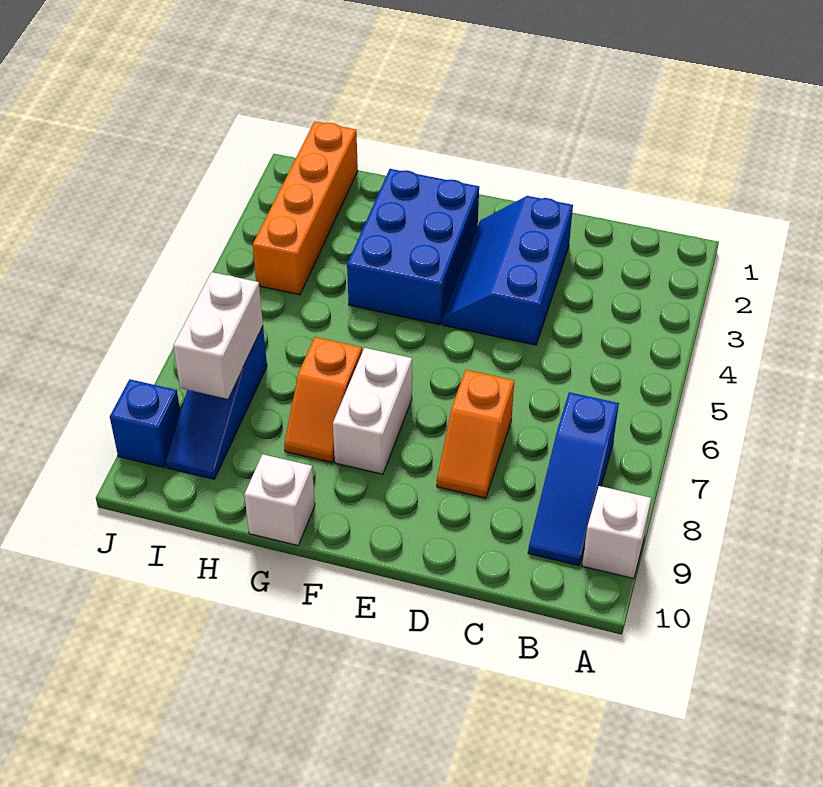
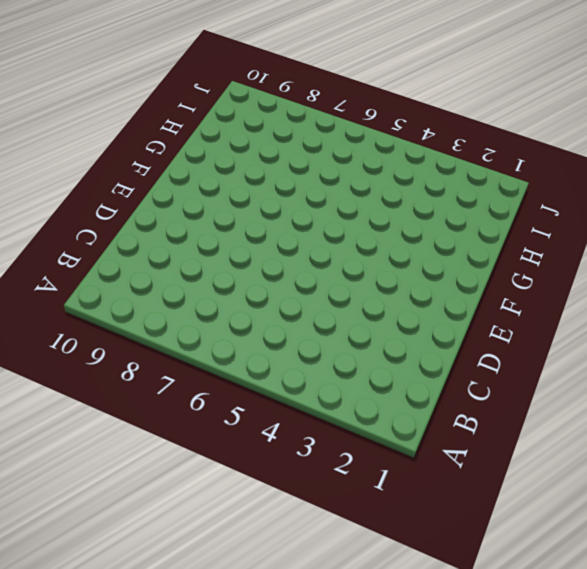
none -> white brick A9 level 1
none -> blue slope B7:B9 level 1 top 7
none -> blue slope D2:E4 level 1 top D

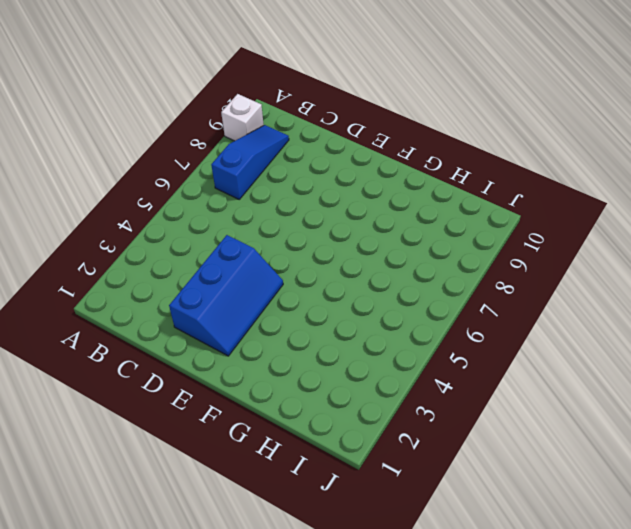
none -> orange slope D7:D8 level 1 top 7
none -> blue brick F2:G4 level 1
none -> white brick F7:F8 level 1

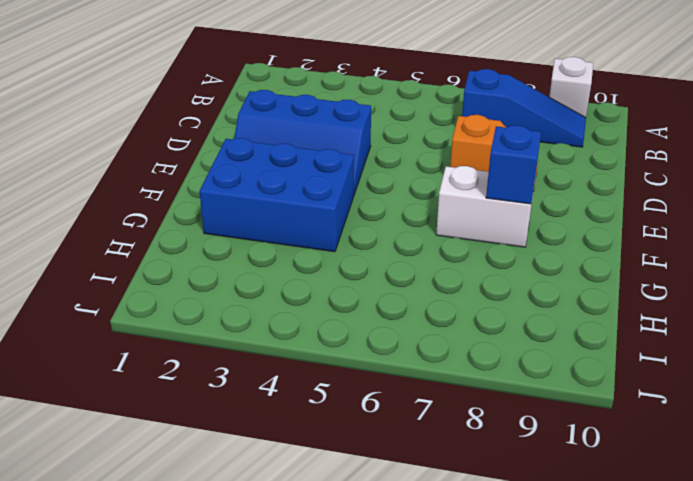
blue brick F8 level 2 -> blue brick J9 level 1
none -> orange slope G7:G8 level 1 top 7
none -> white brick G10 level 1
none -> orange brick I1:I4 level 1

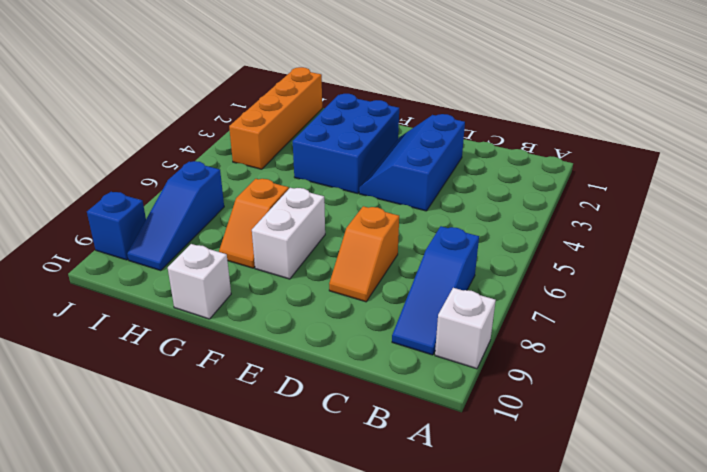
none -> white brick I7:I8 level 2

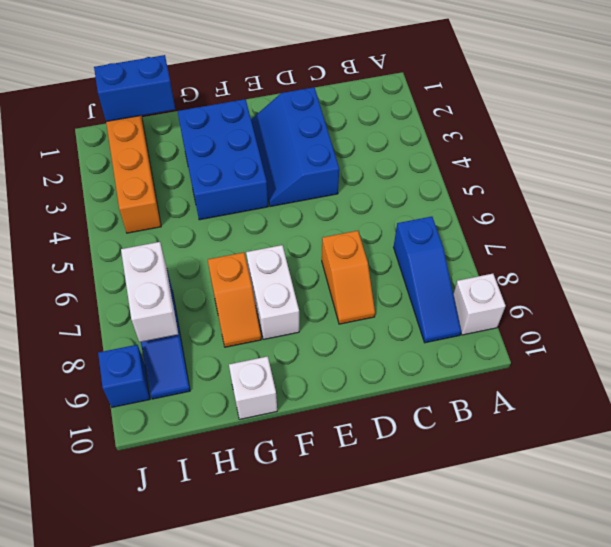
blue brick H1:I1 level 2 -> none

